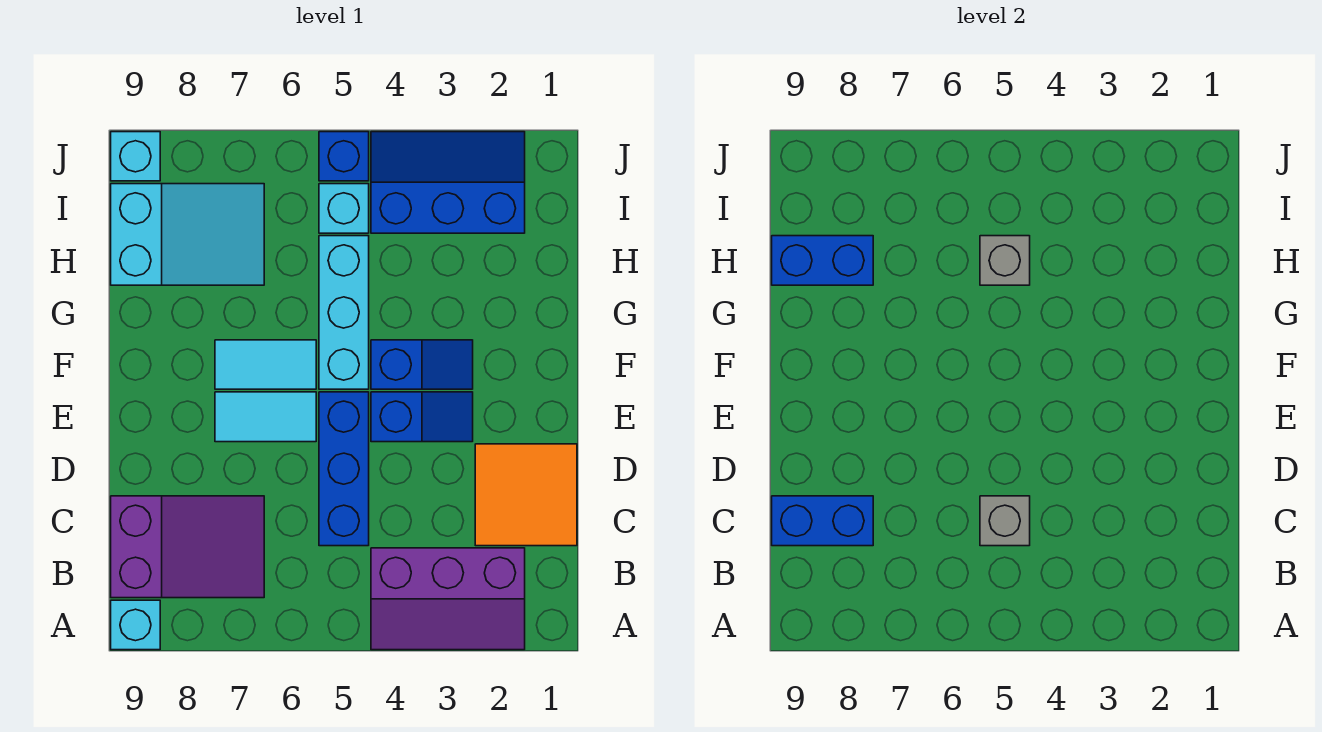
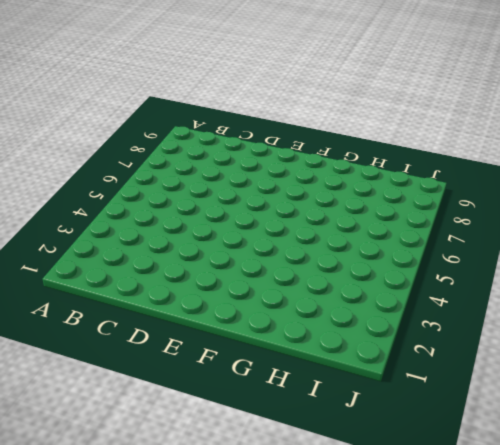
none -> purple slope A2:B4 level 1 top B
none -> cyan brick A9 level 1
none -> purple slope B7:C9 level 1 top 9

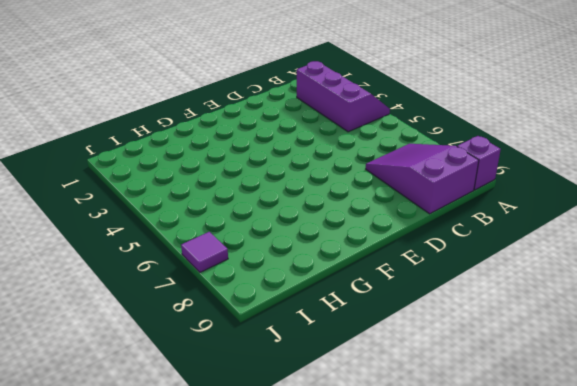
purple brick A9 level 1 -> cyan brick A9 level 1
purple tile J7 level 1 -> none
none -> orange tile C1:D2 level 1
none -> blue brick C5:E5 level 1
none -> blue slope E3:E4 level 1 top 4

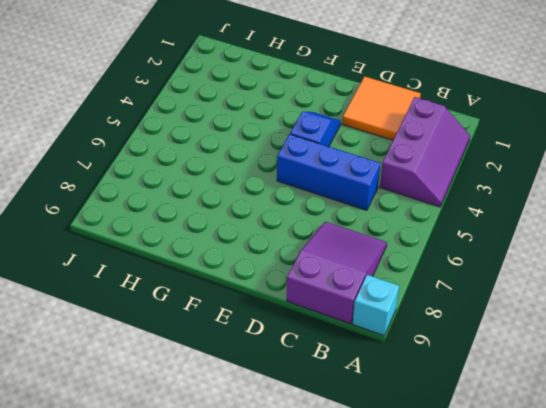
none -> cyan tile E6:E7 level 1
none -> blue slope F3:F4 level 1 top 4
none -> cyan brick F5:H5 level 1

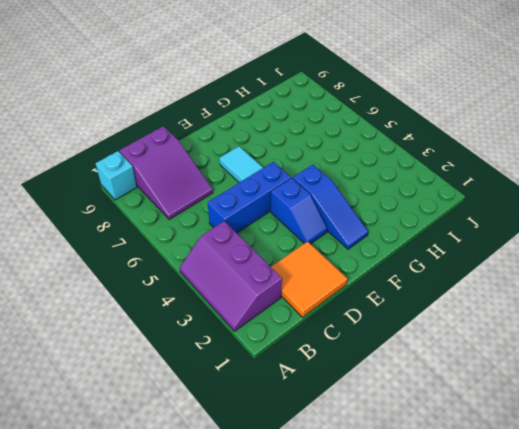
blue slope F2:F4 level 1 top 4 -> blue slope F3:F4 level 1 top 4
none -> cyan brick F5:H5 level 1
none -> cyan tile F6:F7 level 1
none -> cyan slope H7:I9 level 1 top 9

